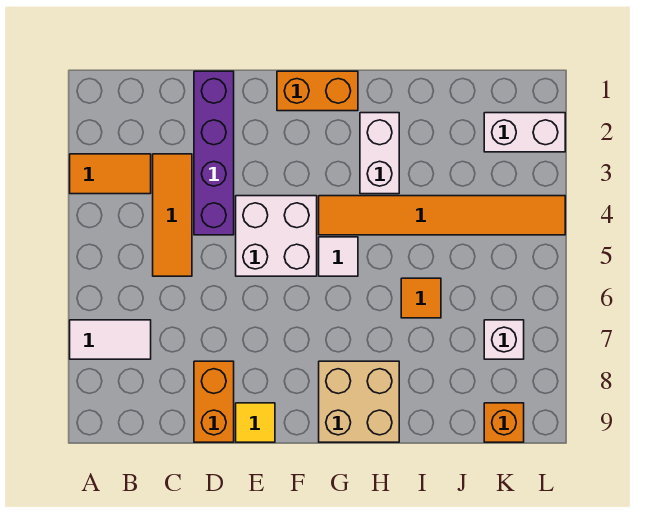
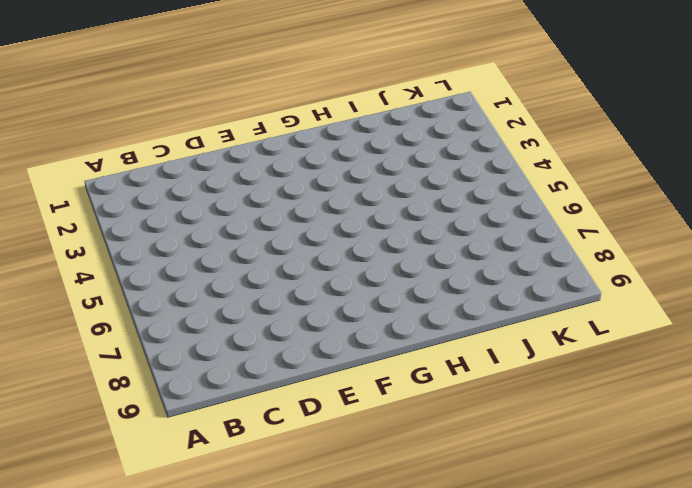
none -> orange tile A3:B3 level 1
none -> white tile A7:B7 level 1
none -> orange tile C3:C5 level 1

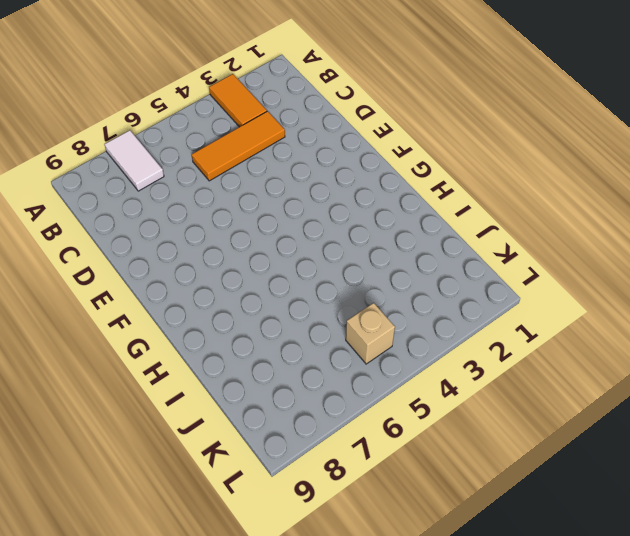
tan brick K5 level 1 -> none
none -> purple brick D1:D4 level 1
none -> orange brick D8:D9 level 1
none -> white brick E4:F5 level 1

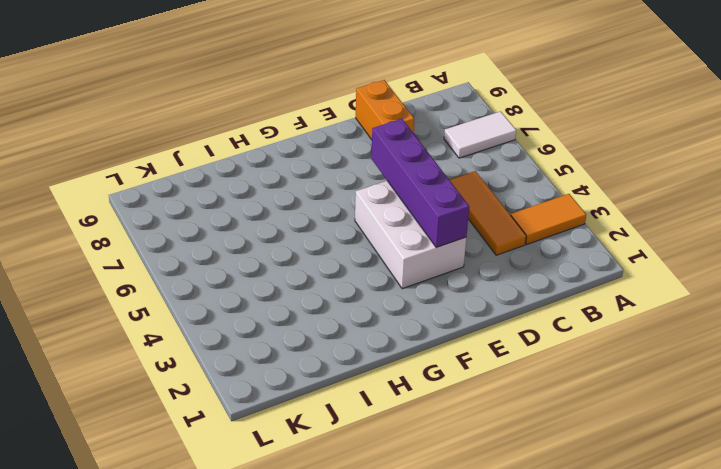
white brick E3:F5 level 1 -> white brick E4:F5 level 1
purple brick E3:E6 level 2 -> purple brick D1:D4 level 1
none -> yellow tile E9 level 1
none -> orange brick F1:G1 level 1
none -> orange tile G4:L4 level 1

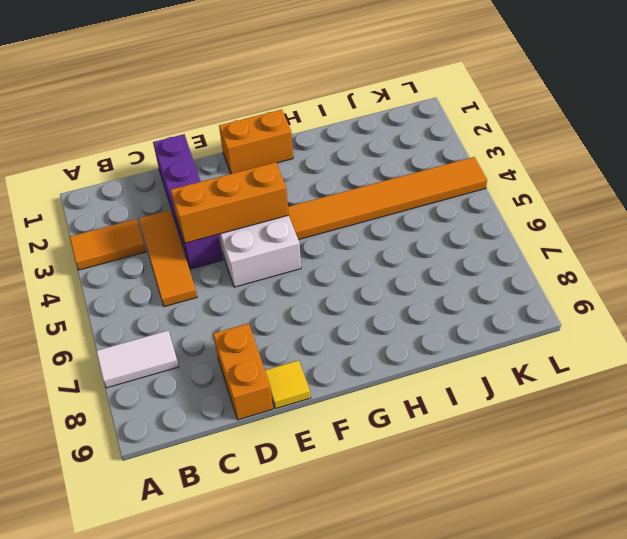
orange brick D4:F4 level 2 -> none
none -> white tile G5 level 1
none -> tan brick G8:H9 level 1
none -> white brick H2:H3 level 1

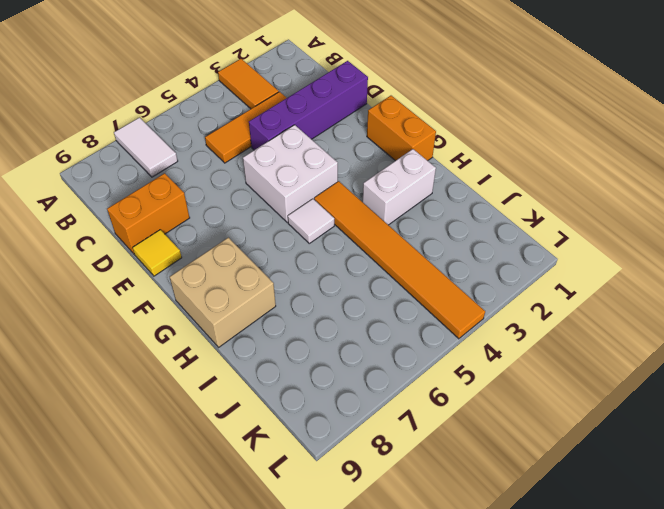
none -> orange tile I6 level 1
none -> white brick K2:L2 level 1
none -> white brick K7 level 1

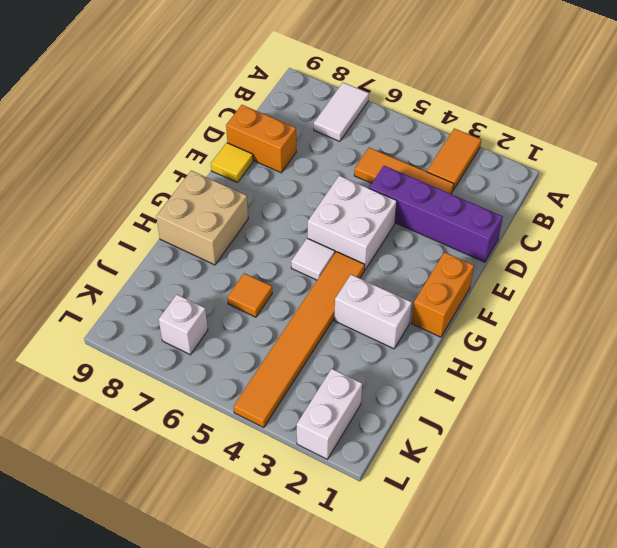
none -> orange brick K9 level 1

